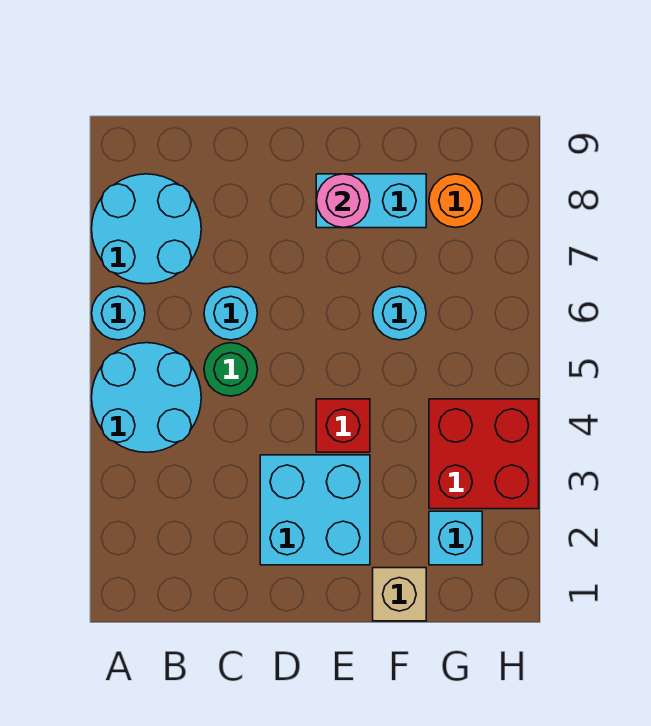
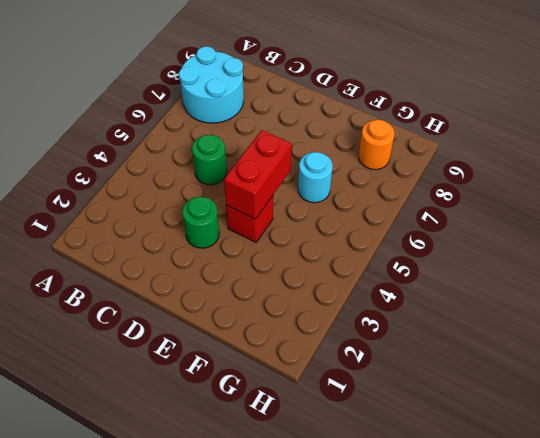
green round brick D3 level 1 -> cyan brick D2:E3 level 1
red brick E4:E5 level 2 -> none
none -> cyan round brick A4:B5 level 1
none -> cyan round brick A6 level 1
none -> cyan round brick C6 level 1

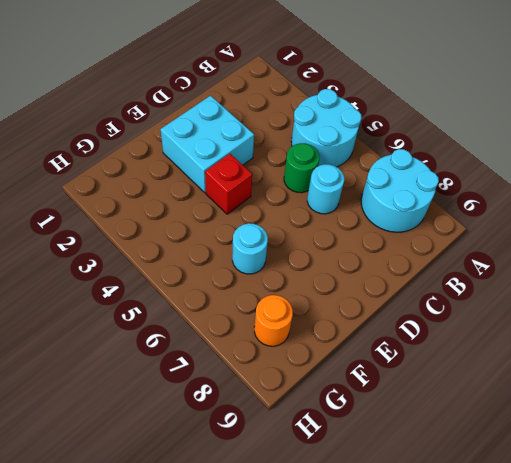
none -> cyan round brick A6 level 1
none -> cyan brick E8:F8 level 1
none -> tan brick F1 level 1

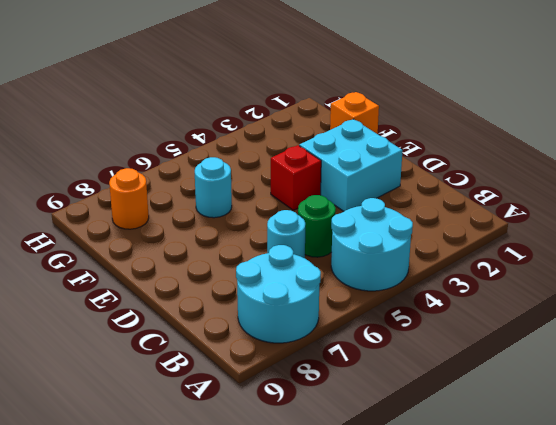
orange brick F1 level 1 -> tan brick F1 level 1
none -> cyan round brick A6 level 1
none -> cyan brick E8:F8 level 1
none -> cyan brick G2 level 1

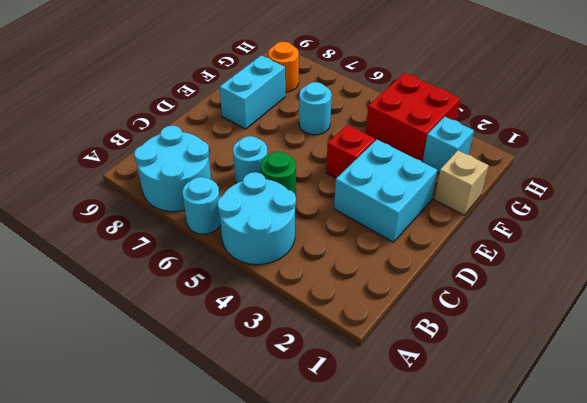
none -> pink round brick E8 level 2

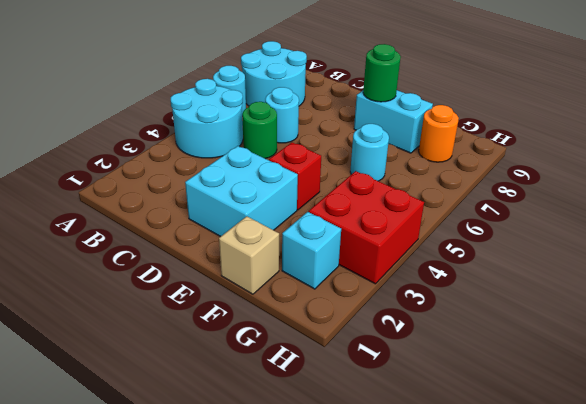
green round brick E8 level 2 -> pink round brick E8 level 2

